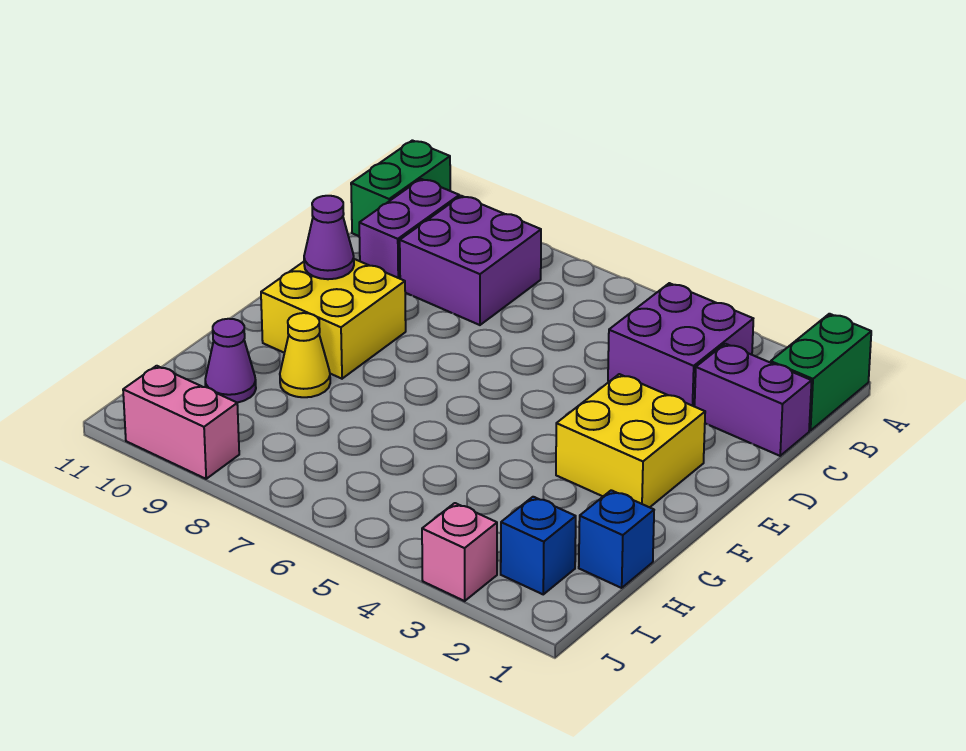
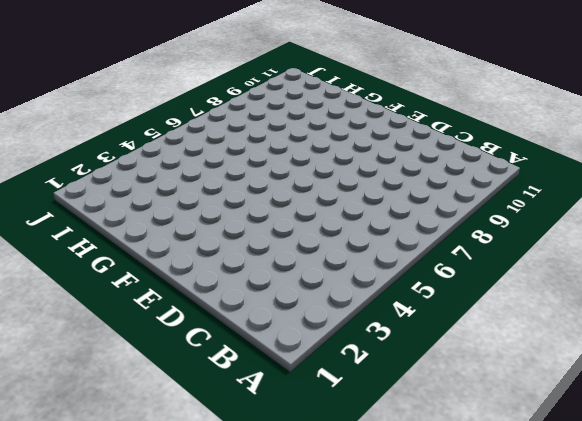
none -> green brick A1:B1 level 1
none -> green brick A11:B11 level 1
none -> purple brick B3:C4 level 1

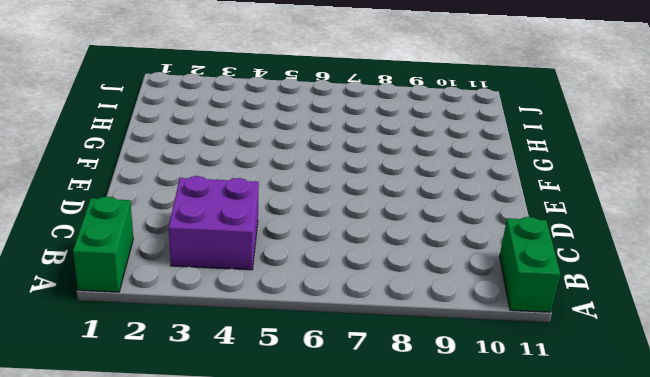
none -> purple brick B8:C9 level 1
none -> purple brick B10:C10 level 1
none -> purple brick C1:C2 level 1

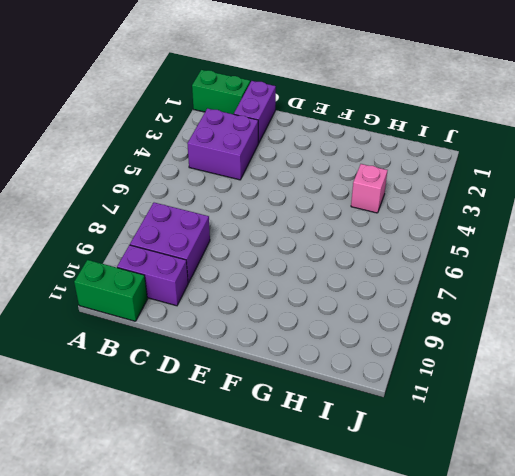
pink brick H4 level 1 -> pink brick J3 level 1
none -> yellow brick E2:F3 level 1
none -> yellow brick E9:F10 level 1
none -> yellow cone G9 level 1

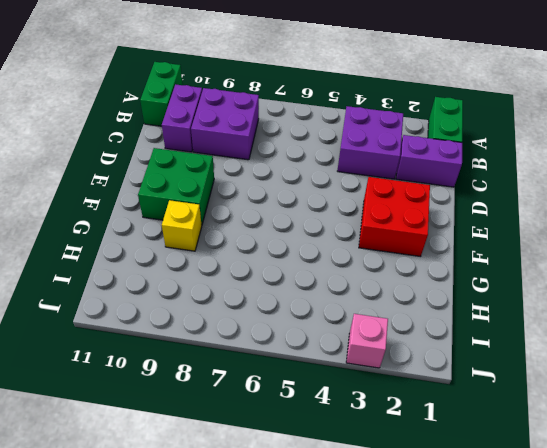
red brick E2:F3 level 1 -> yellow brick E2:F3 level 1
green brick E9:F10 level 1 -> yellow brick E9:F10 level 1
yellow brick G9 level 1 -> yellow cone G9 level 1
none -> blue brick H1 level 1
none -> purple cone H10 level 1
none -> blue brick I2 level 1

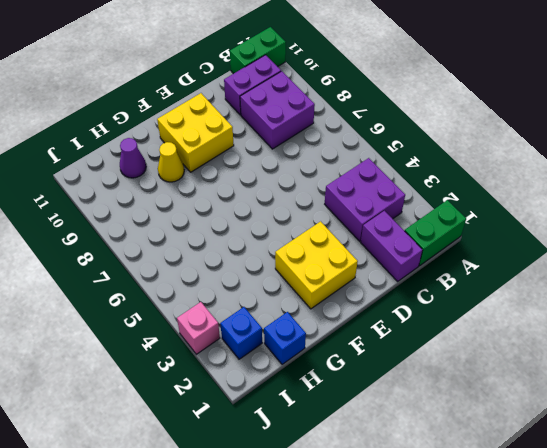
none -> pink brick J9:J10 level 1
none -> purple cone E10 level 2

